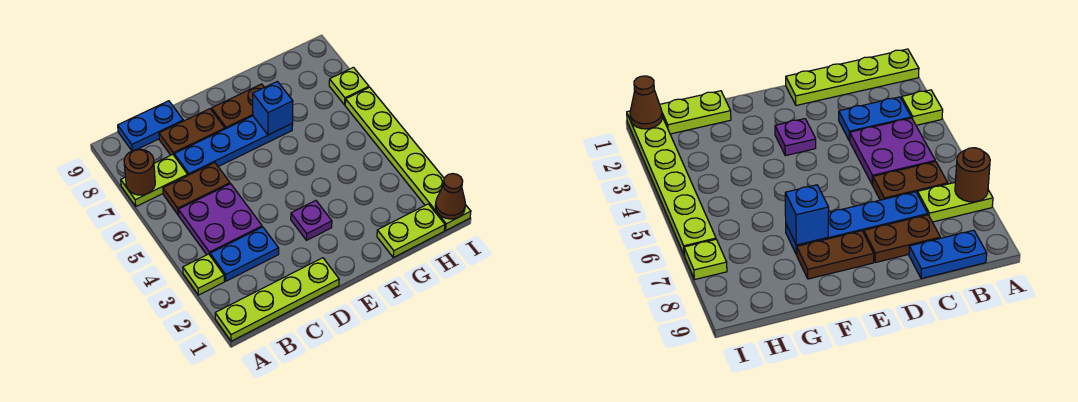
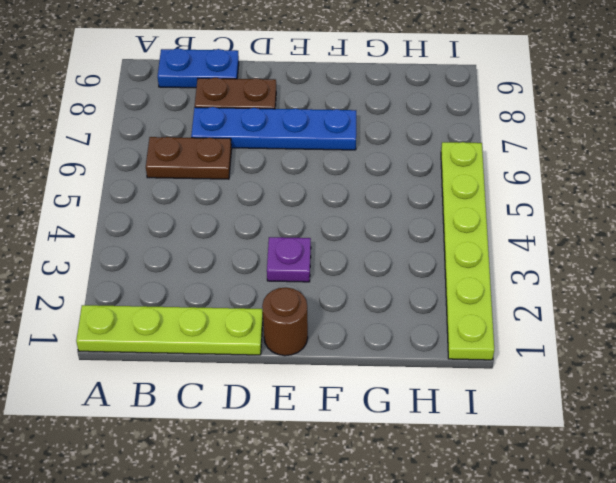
brown round brick E1 level 1 -> brown round brick A7 level 2
none -> lime plate A3 level 1
none -> lime plate A7:B7 level 1
none -> blue plate B3:C3 level 1

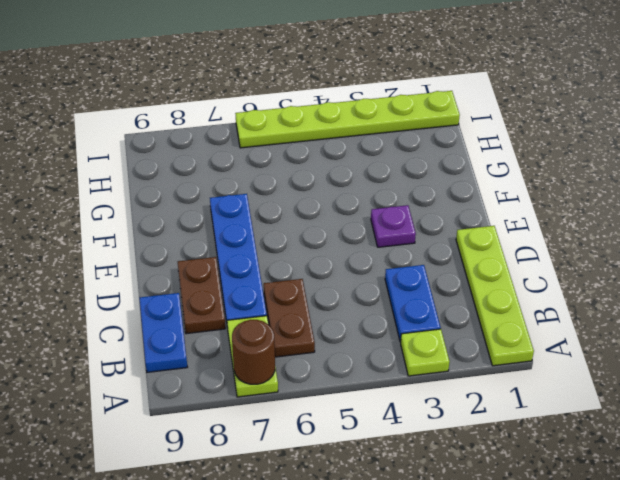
none -> purple plate B4:C5 level 1
none -> brown plate E8:F8 level 1
none -> lime plate G1:H1 level 1

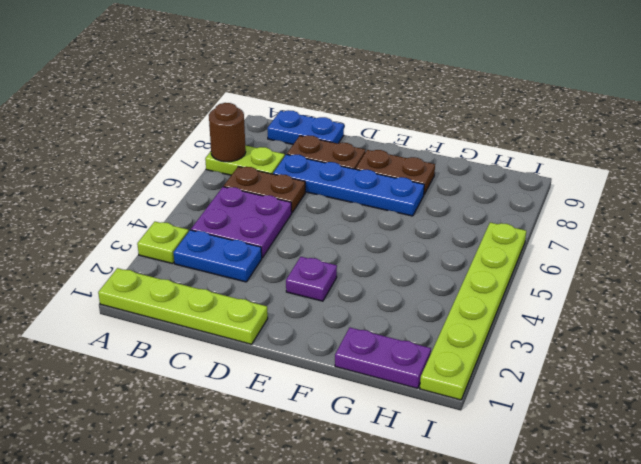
purple plate G1:H1 level 1 -> lime plate G1:H1 level 1
none -> lime plate I7 level 1
none -> blue brick F7 level 2
none -> brown cone I1 level 2

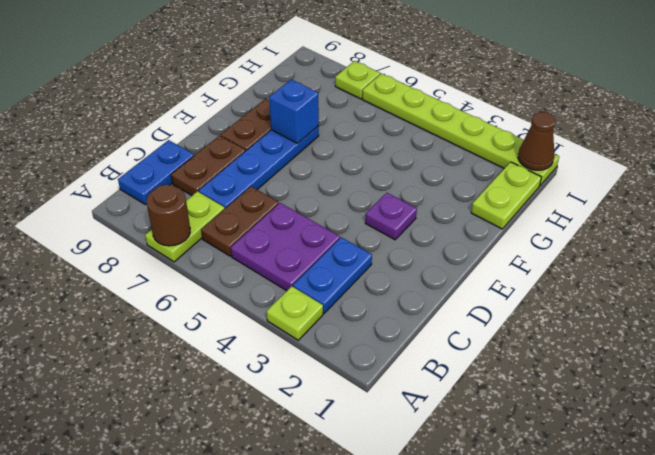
none -> lime plate A1:D1 level 1

